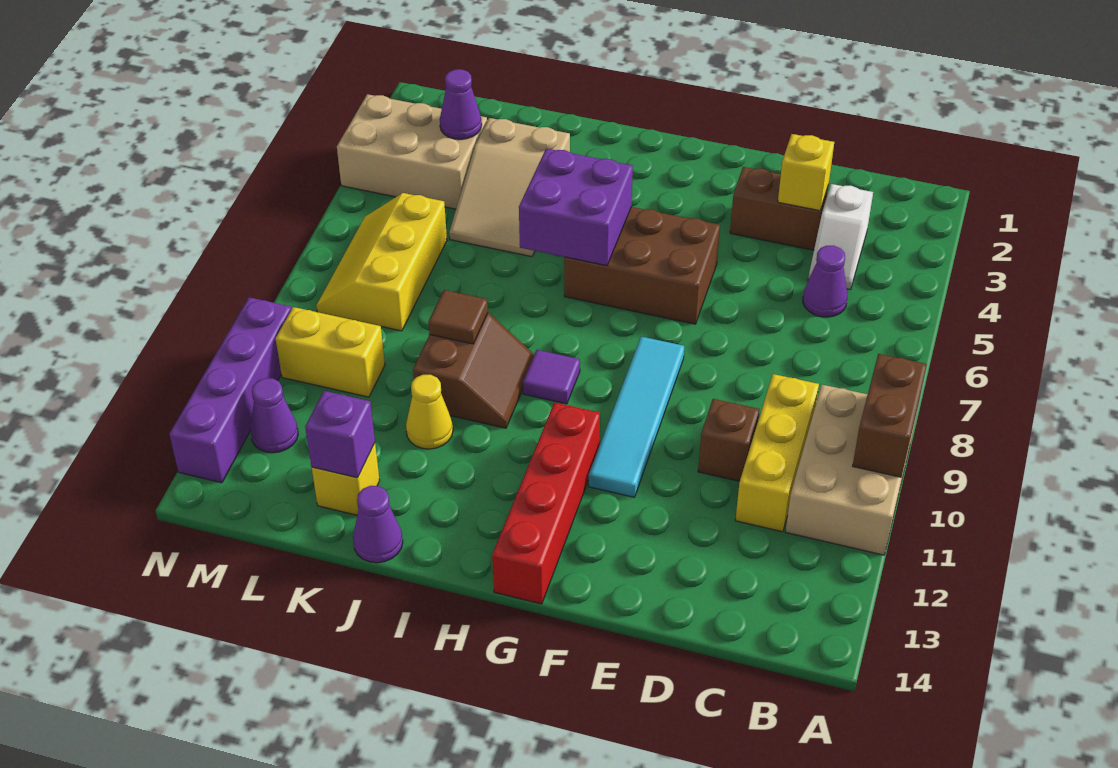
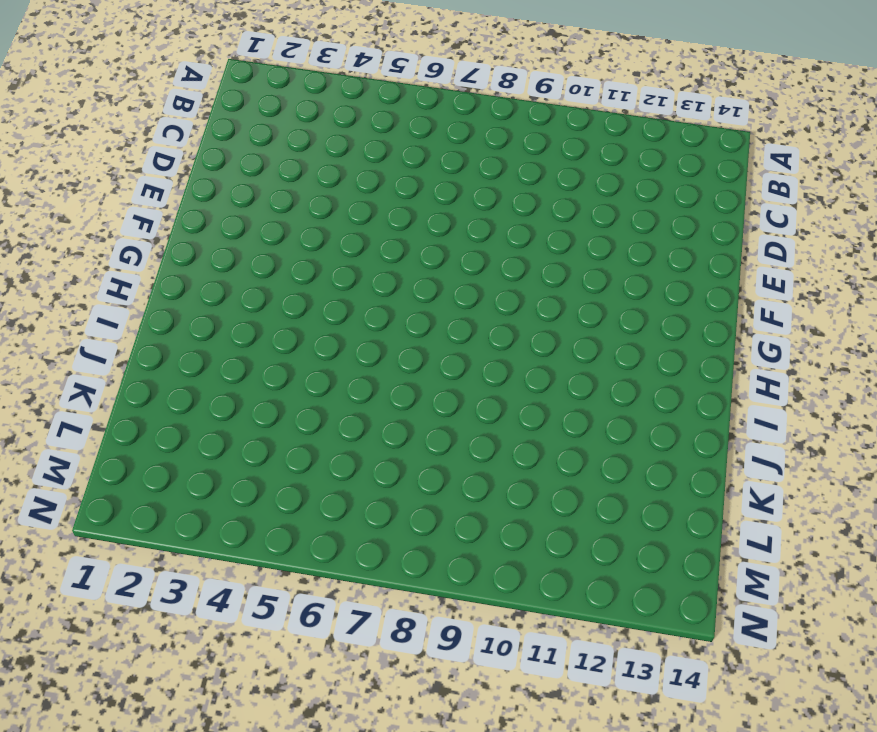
none -> tan brick A9:B11 level 1
none -> white slope C3:C4 level 1 top 3
none -> purple cone C5 level 1

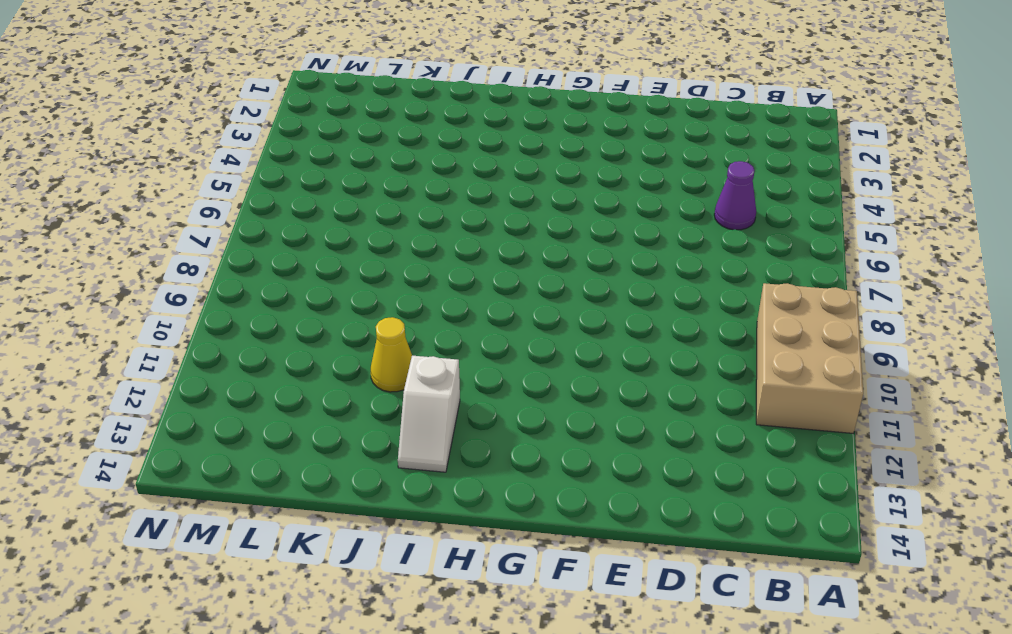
white slope I12:I13 level 1 top 12 -> white slope C3:C4 level 1 top 3
none -> yellow brick C9:C11 level 1
none -> brown brick D3:E3 level 1
none -> brown brick D10 level 1

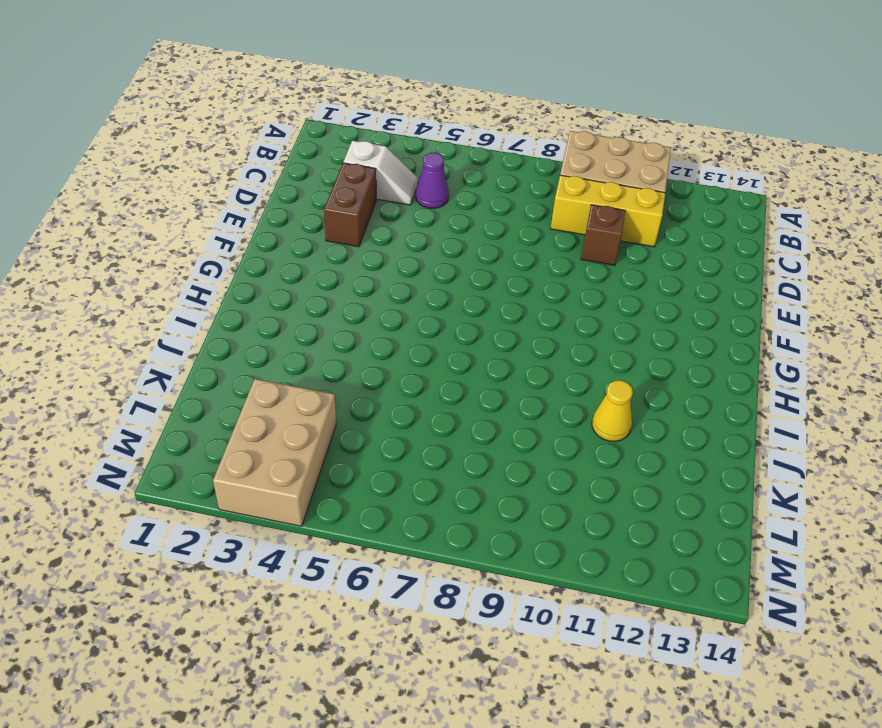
none -> brown brick F5:H6 level 1
none -> cyan tile F8:F11 level 1
none -> red brick G11:G14 level 1

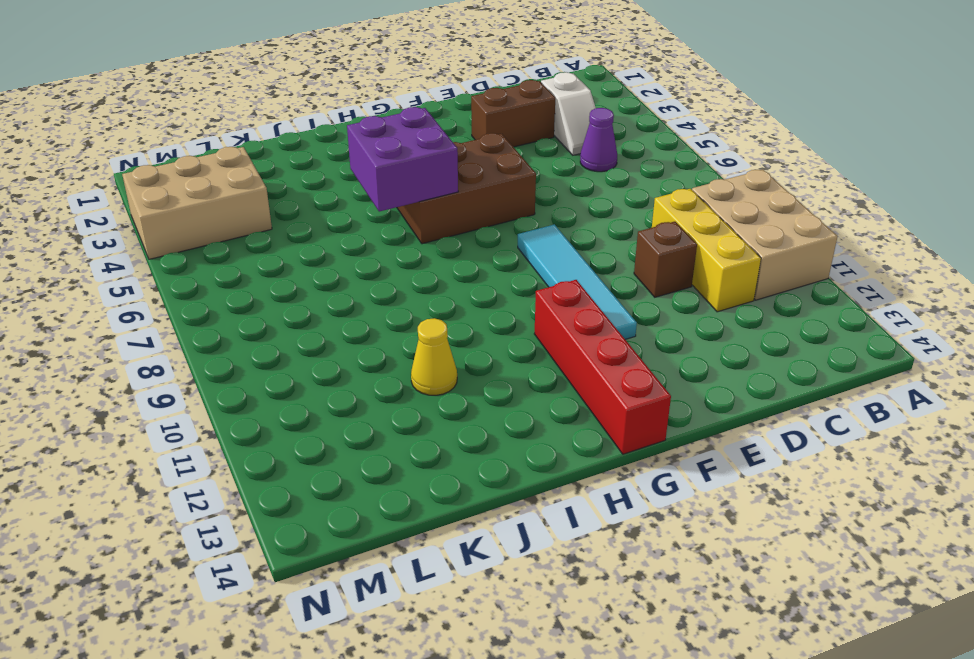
none -> purple tile H9 level 1
none -> brown slope I9:J10 level 1 top J
none -> tan slope J3:K5 level 1 top 3

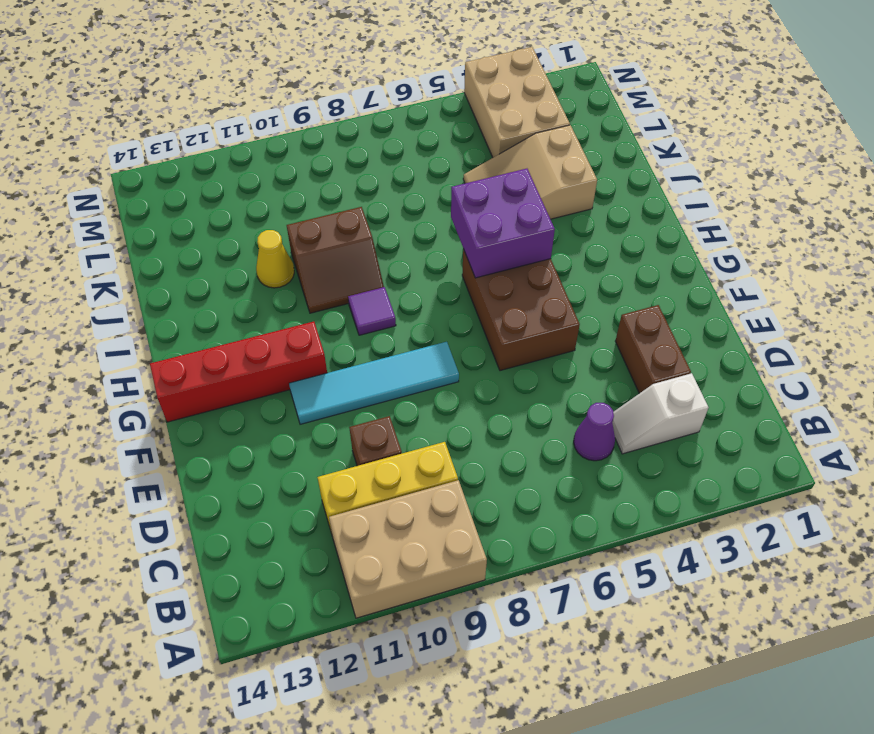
none -> purple cone J14 level 1
none -> yellow brick K13 level 1
none -> yellow slope L6:M8 level 1 top L

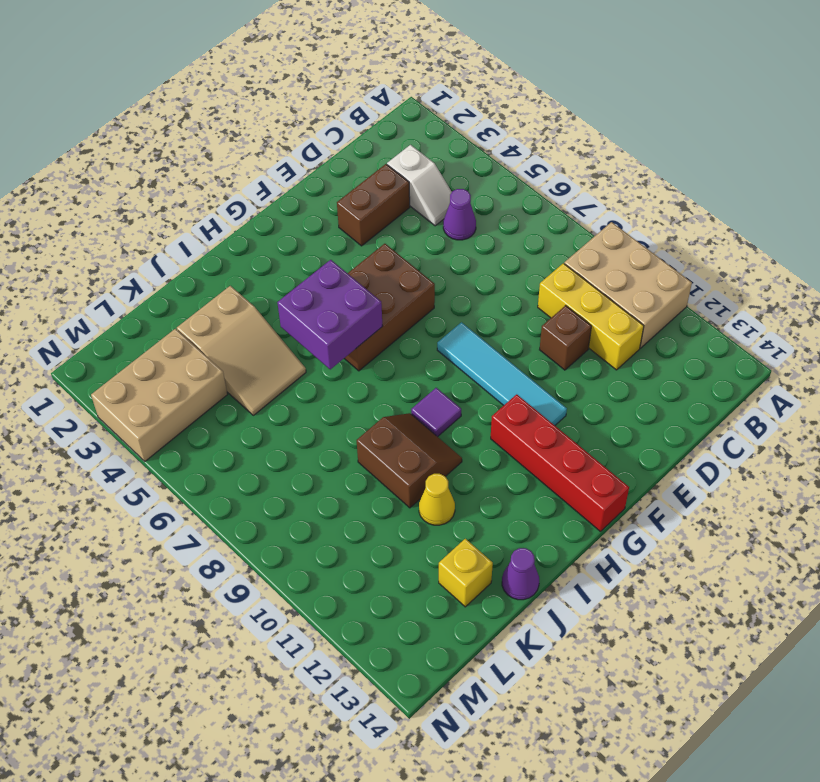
none -> yellow slope L6:M8 level 1 top L
none -> yellow brick L10:M10 level 1
none -> purple cone M12 level 1

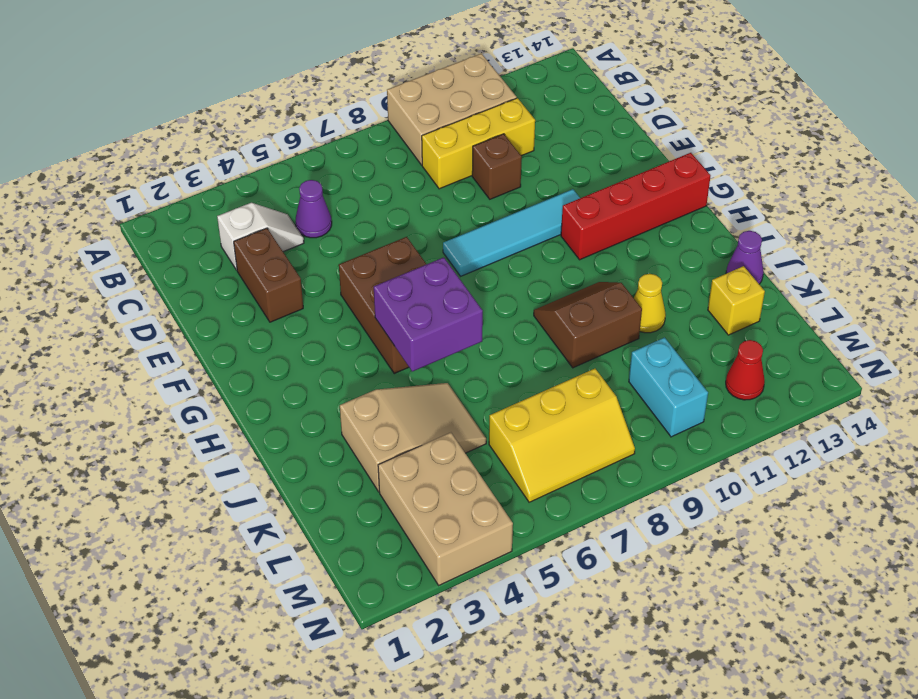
cyan brick L10:M10 level 1 -> yellow brick L10:M10 level 1
red cone M12 level 1 -> purple cone M12 level 1
none -> purple tile H9 level 1
none -> purple brick N10:N13 level 1
none -> brown brick A9:A10 level 2

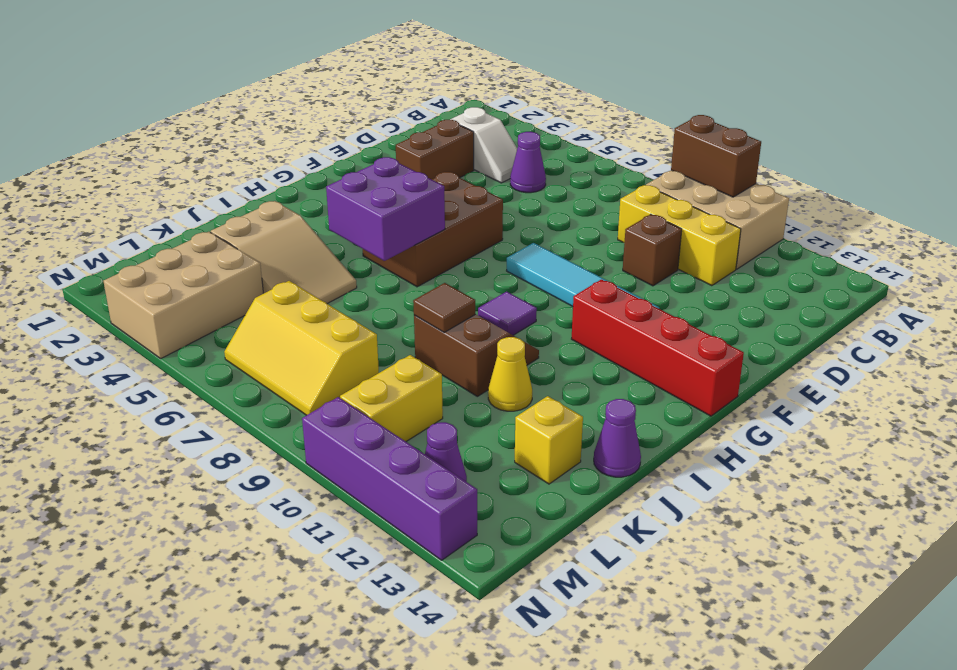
none -> yellow brick D3 level 2
none -> purple brick K13 level 2
none -> purple cone L3 level 2

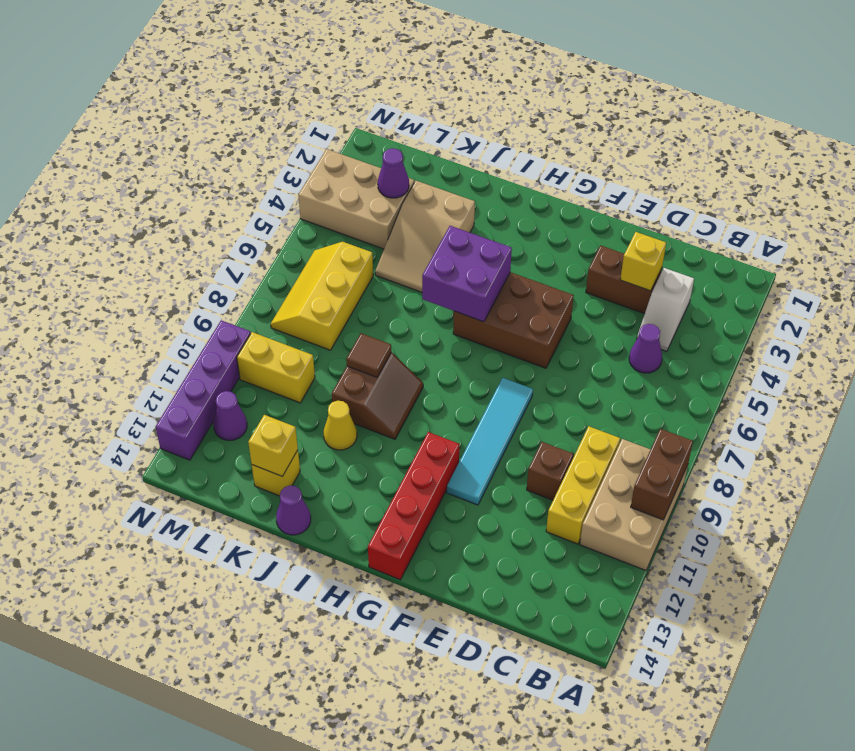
yellow brick K13 level 2 -> purple brick K13 level 2
none -> purple tile H9 level 1

